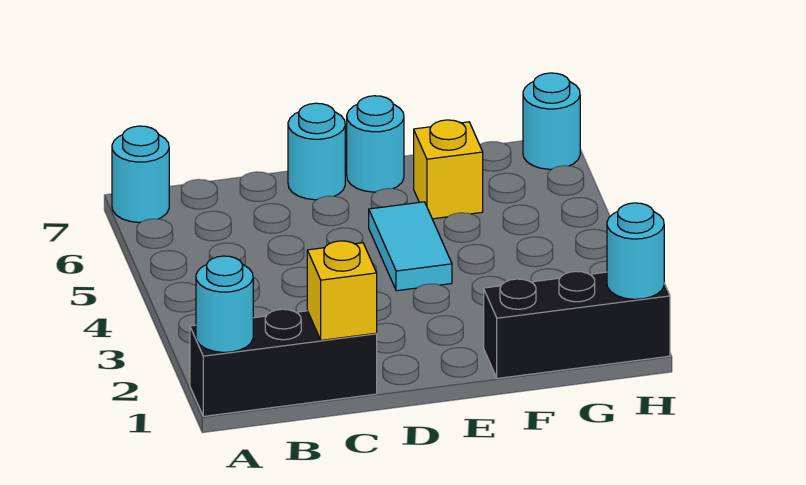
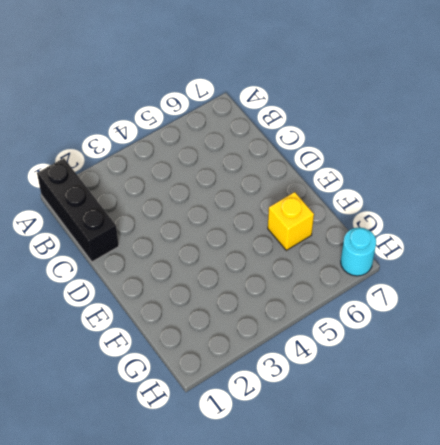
none -> cyan round brick A7 level 1
none -> cyan round brick D7 level 1

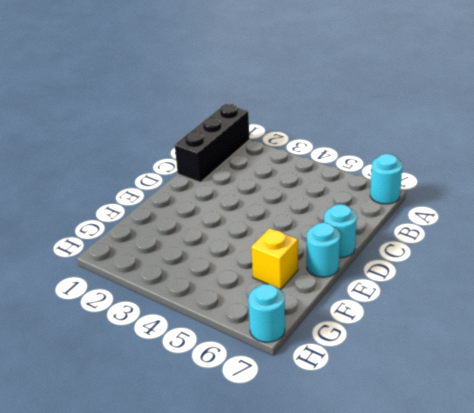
none -> cyan tile E4:E5 level 1
none -> black brick F1:H1 level 1

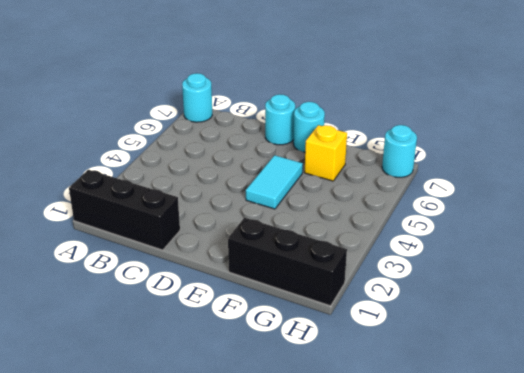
none -> cyan round brick A1 level 2
none -> yellow brick C1 level 2

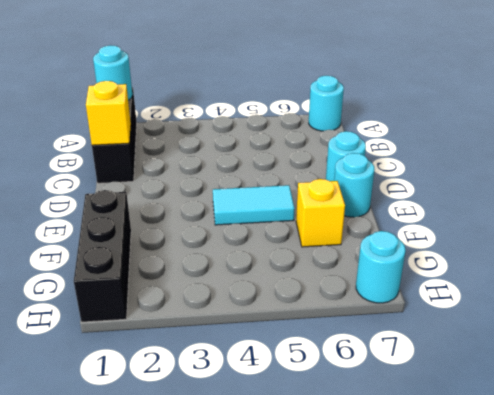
none -> cyan round brick H1 level 2

